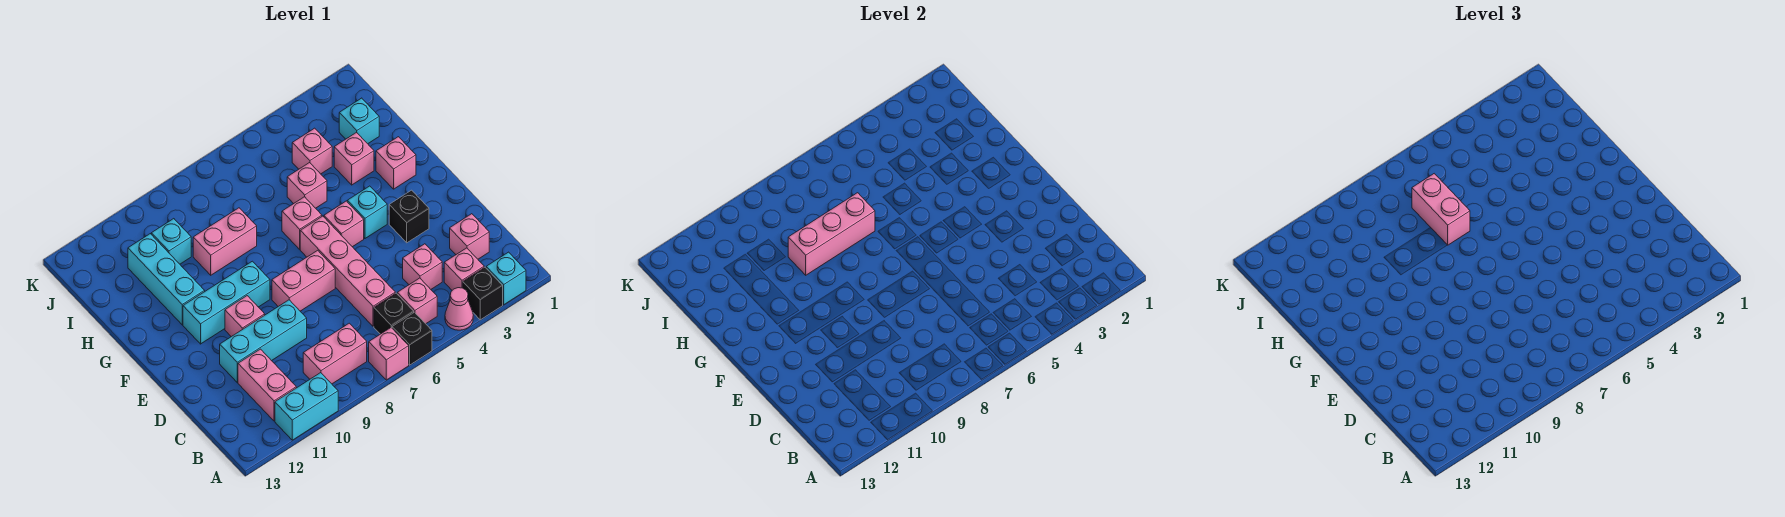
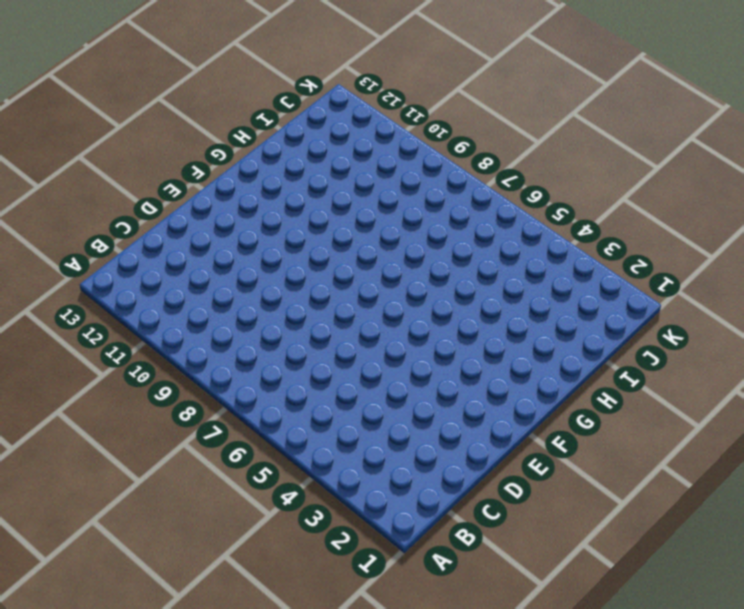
none -> cyan brick A2 level 1
none -> black brick A3 level 1
none -> pink cone A4 level 1
none -> black brick A6 level 1

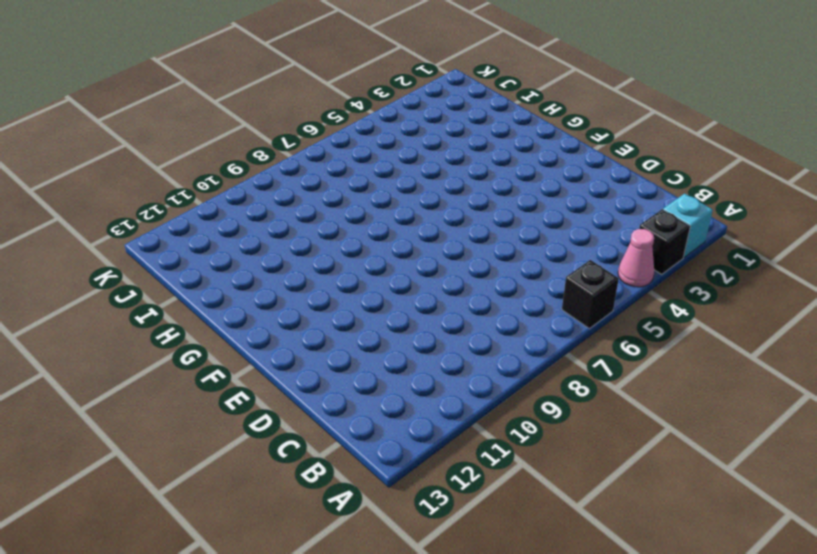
none -> pink brick A7 level 1
none -> cyan brick A10:A11 level 1
none -> pink brick B3 level 1
none -> pink brick B5 level 1

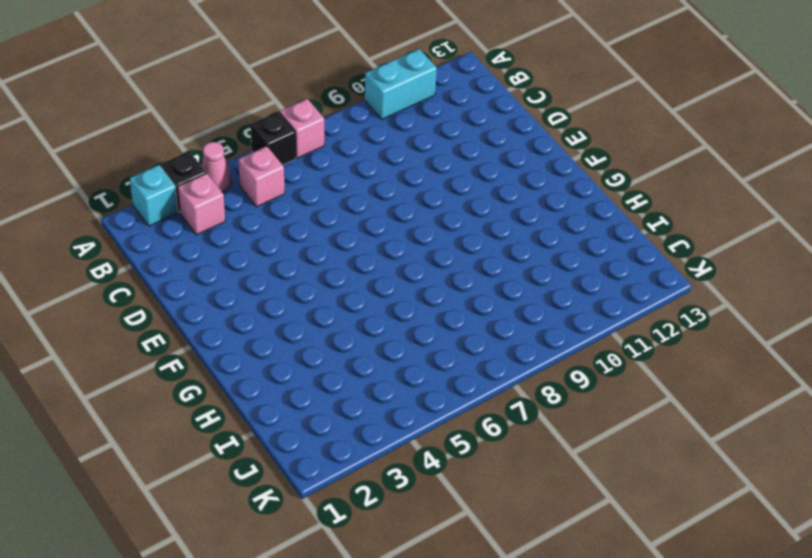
none -> black brick B6 level 1
none -> pink brick B8:B9 level 1
none -> pink brick B11:C11 level 1
none -> pink brick C2 level 1

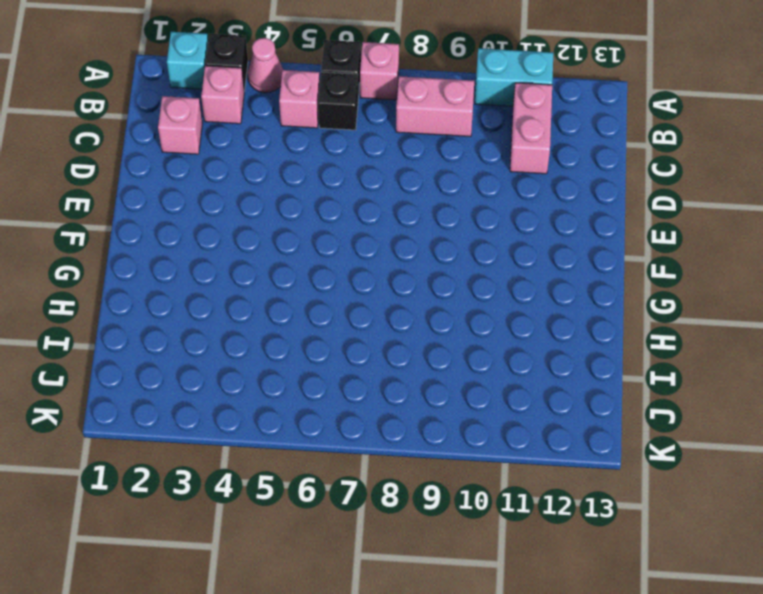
none -> pink brick C4 level 1
none -> pink brick C6:F6 level 1
none -> cyan brick D9:D11 level 1
none -> black brick E3 level 1

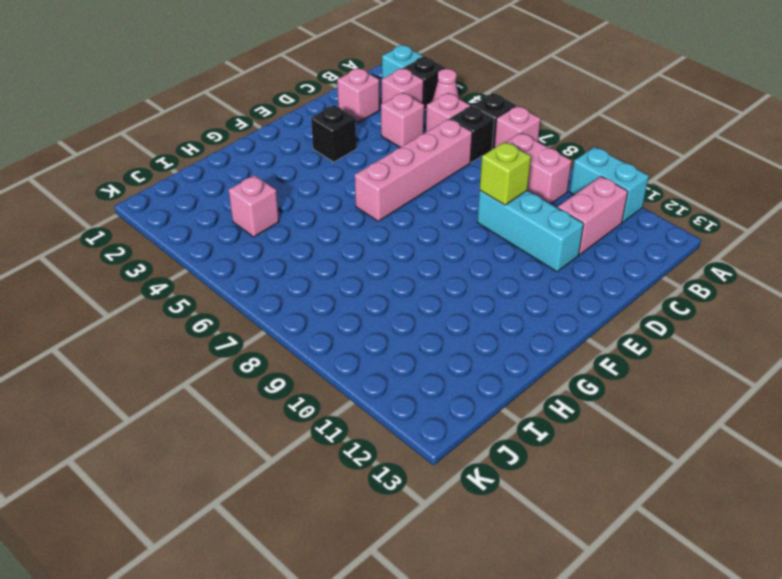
lime brick D9 level 2 -> none
none -> pink brick E7:E8 level 1
none -> pink brick E10 level 1
none -> cyan brick F4 level 1
none -> pink brick F5 level 1

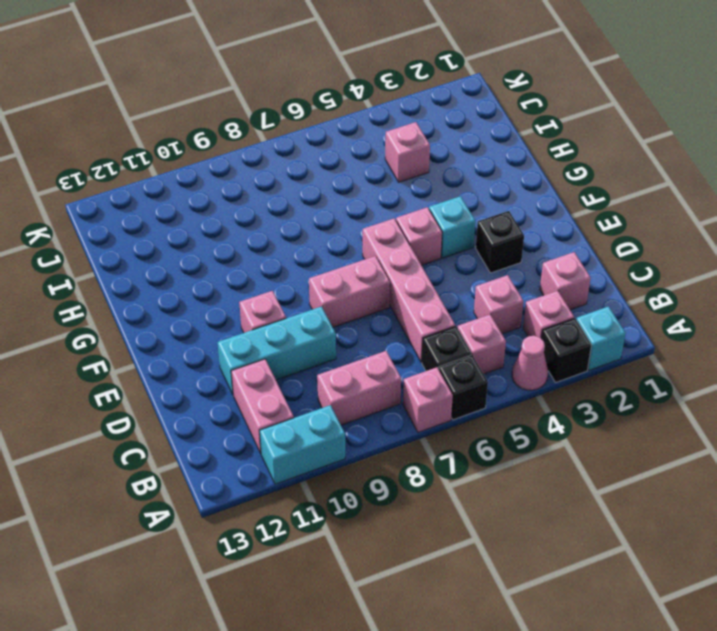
none -> cyan brick F9:F11 level 1
none -> pink brick G2 level 1
none -> pink brick G6 level 1
none -> cyan brick G11:I11 level 1

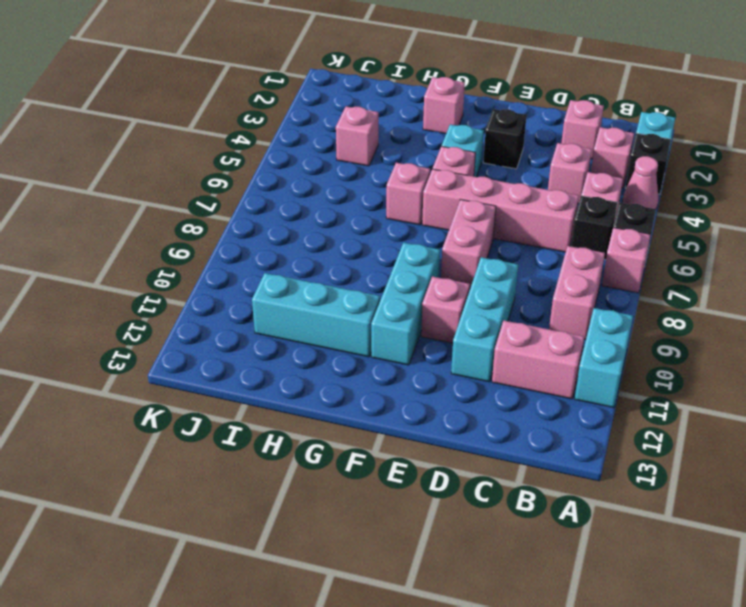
none -> pink brick H3 level 1
none -> pink brick H5 level 1
none -> pink brick H8:H9 level 1
none -> cyan brick I2 level 1

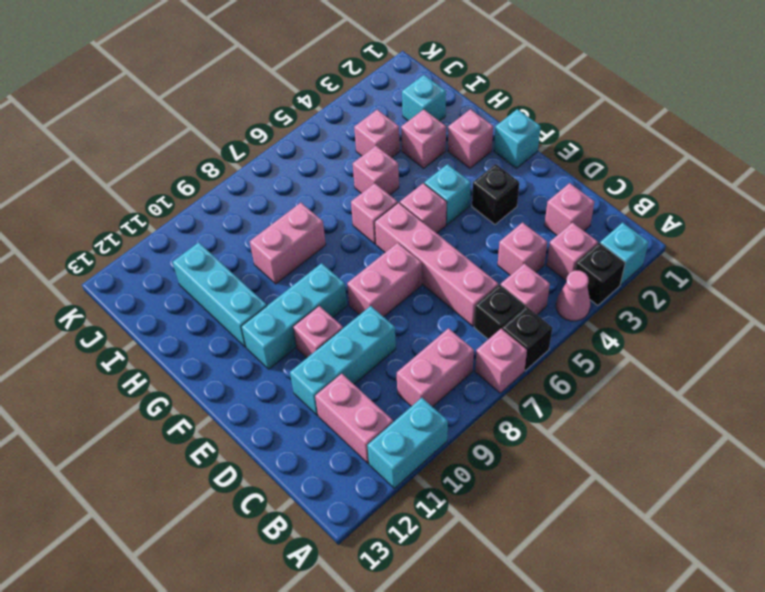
cyan brick F1 level 1 -> cyan brick I10 level 1
none -> pink brick H7:H9 level 2
none -> pink brick H7:I7 level 3

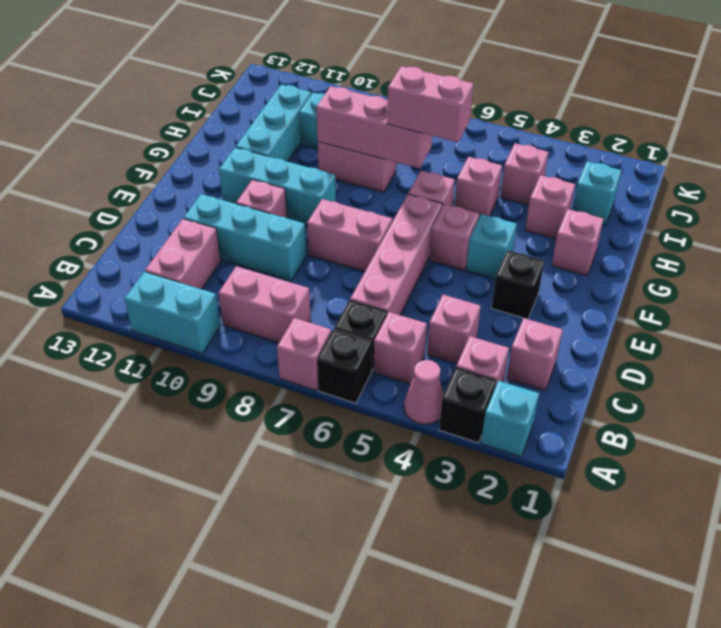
pink brick H6:H7 level 3 -> pink brick H7:I7 level 3

